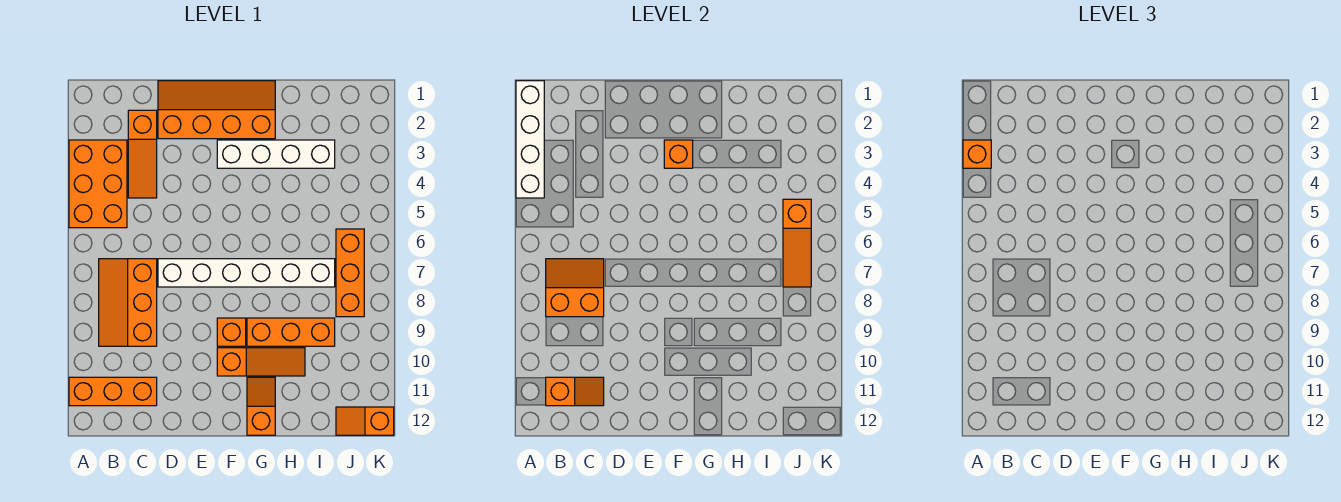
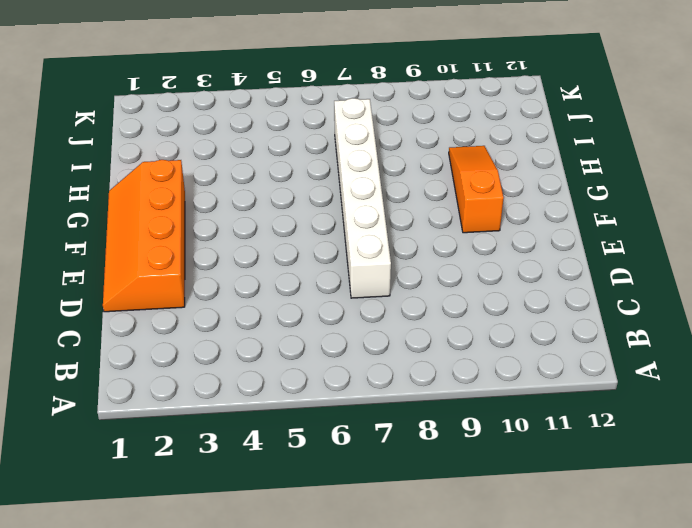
none -> orange brick A3:B5 level 1
none -> orange brick A11:C11 level 1
none -> orange slope B7:C9 level 1 top C

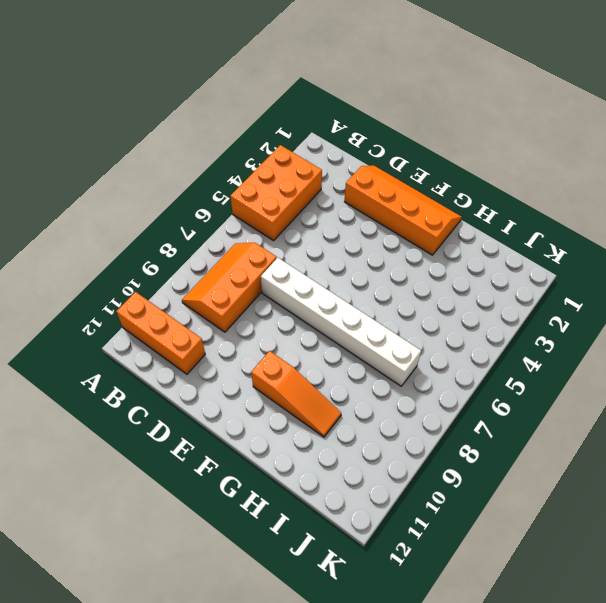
none -> orange slope C2:C4 level 1 top 2
none -> white brick F3:I3 level 1
none -> orange brick F9 level 1

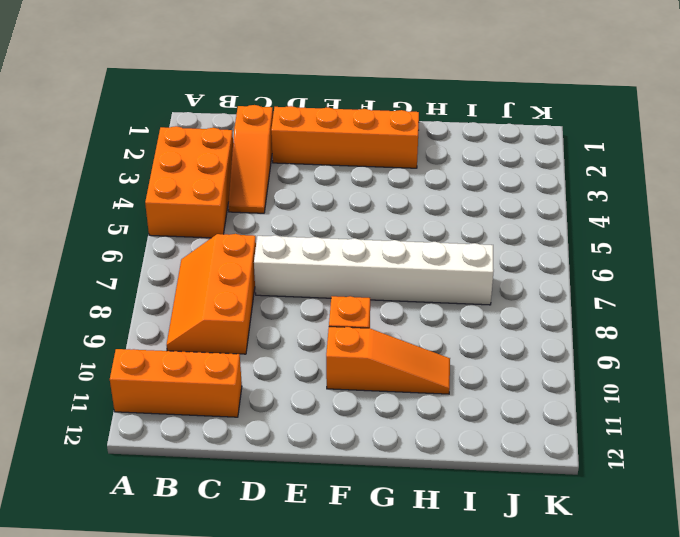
none -> white brick F3:I3 level 1
none -> orange brick G9:I9 level 1
none -> orange slope G11:G12 level 1 top 12

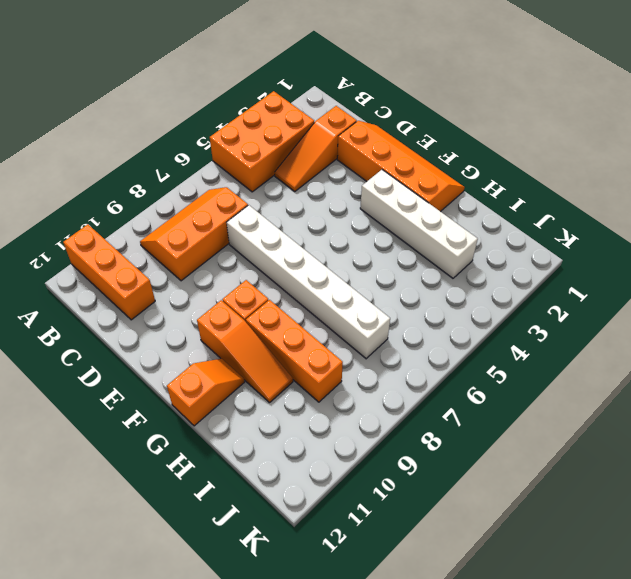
none -> orange brick J6:J8 level 1
none -> orange slope J12:K12 level 1 top K
none -> white brick A1:A4 level 2

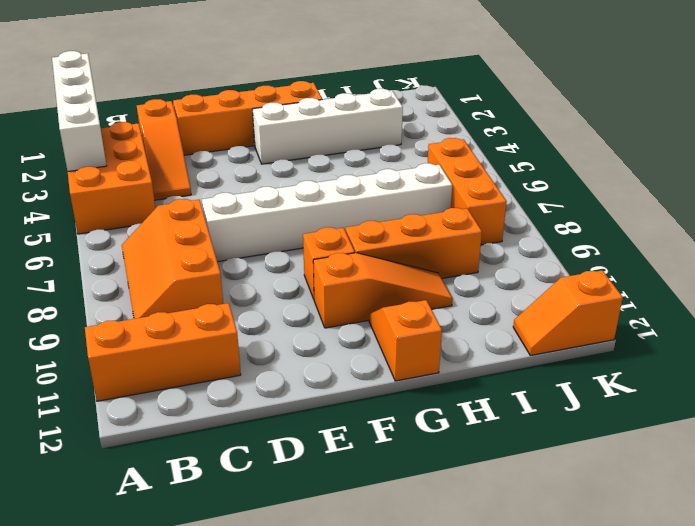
none -> orange slope B7:C8 level 2 top 8
none -> orange slope B11:C11 level 2 top B
none -> orange brick F3 level 2

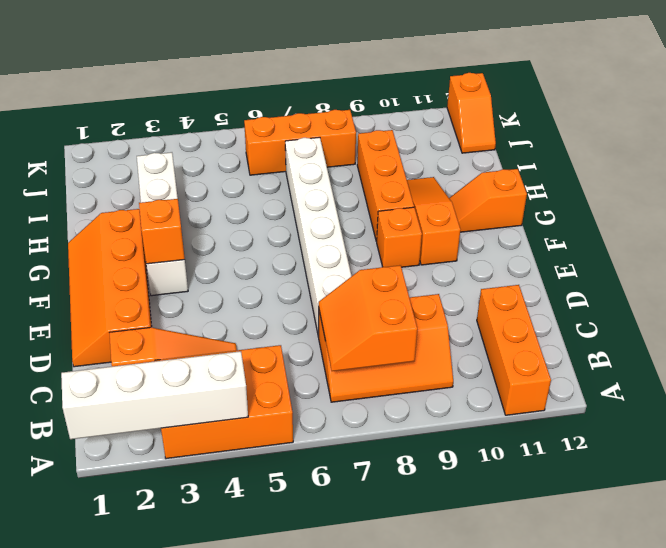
none -> orange slope B11:C11 level 2 top B
none -> orange slope J5:J7 level 2 top 5
none -> orange brick A3 level 3

